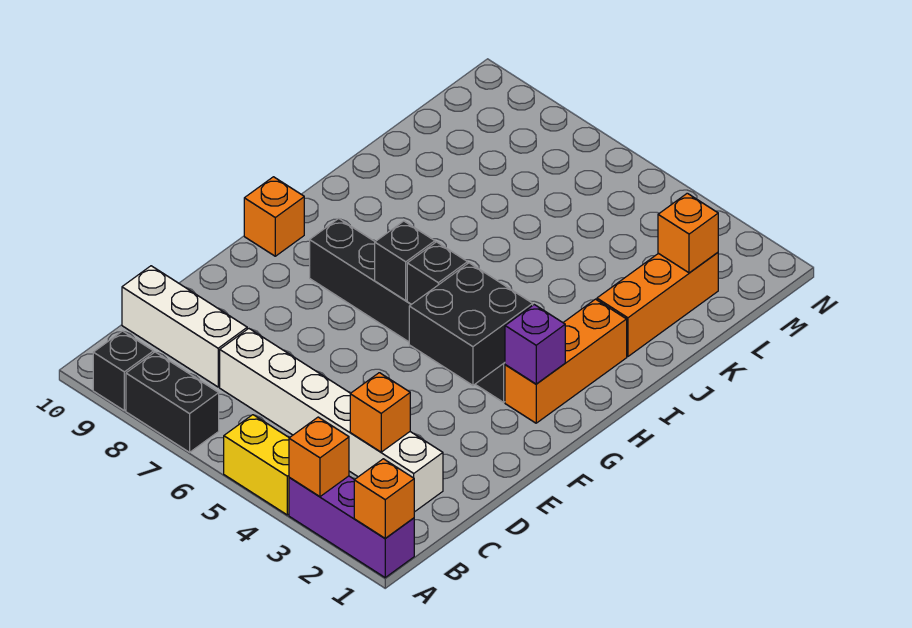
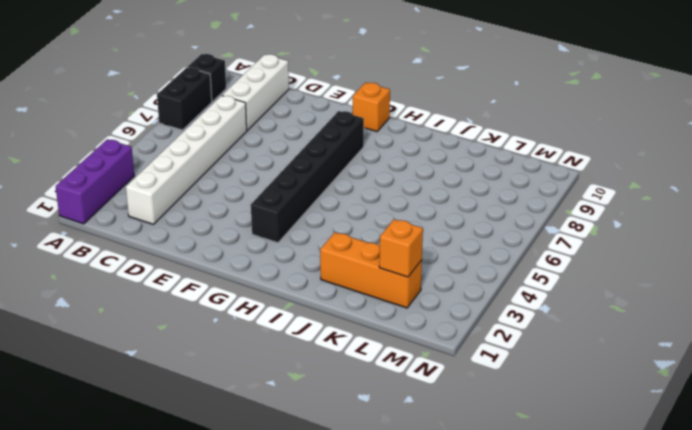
none -> yellow brick A4:A5 level 1
none -> orange brick G2:I2 level 1
none -> orange brick A1 level 2

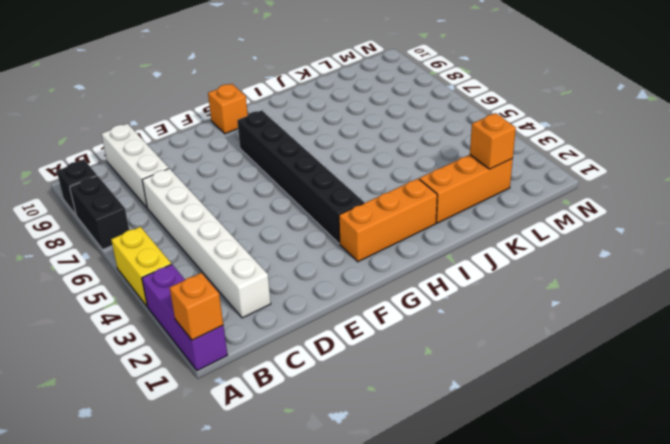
none -> orange brick A3 level 2
none -> orange brick C3 level 2
none -> black brick F3:G4 level 2

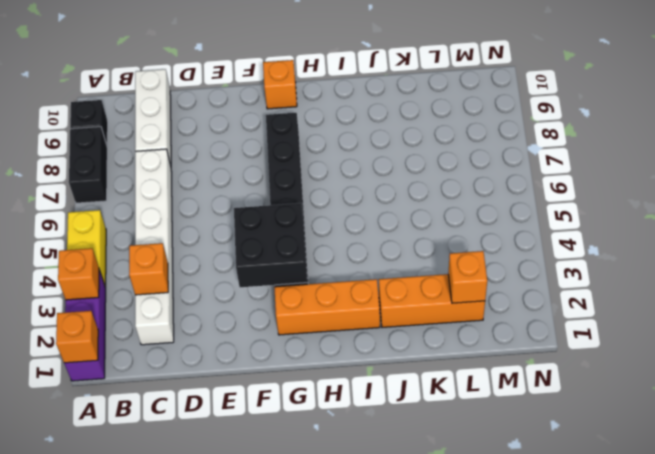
none -> purple brick G2 level 2
none -> black brick G5 level 2
none -> black brick G6 level 2

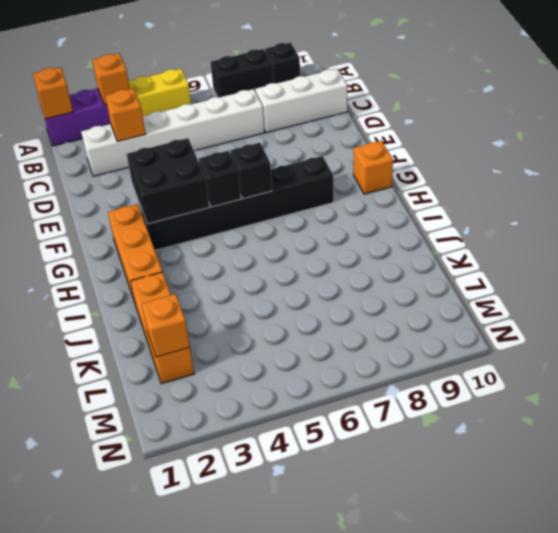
none -> purple brick G2 level 2

